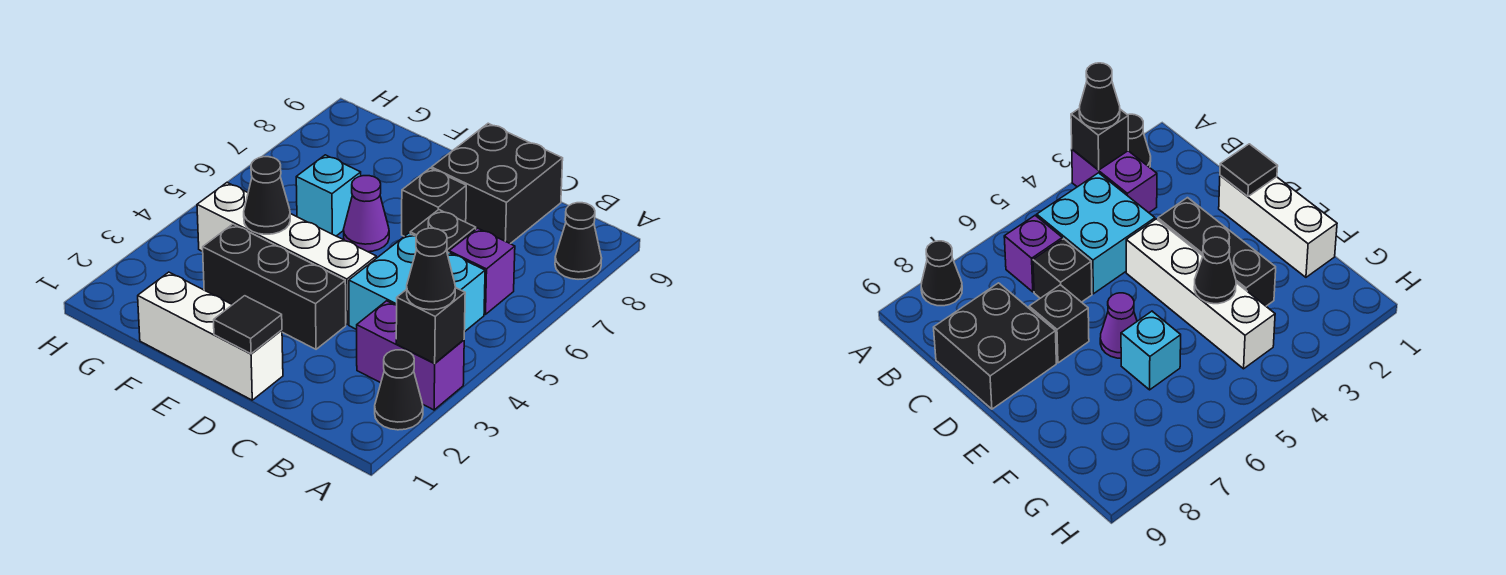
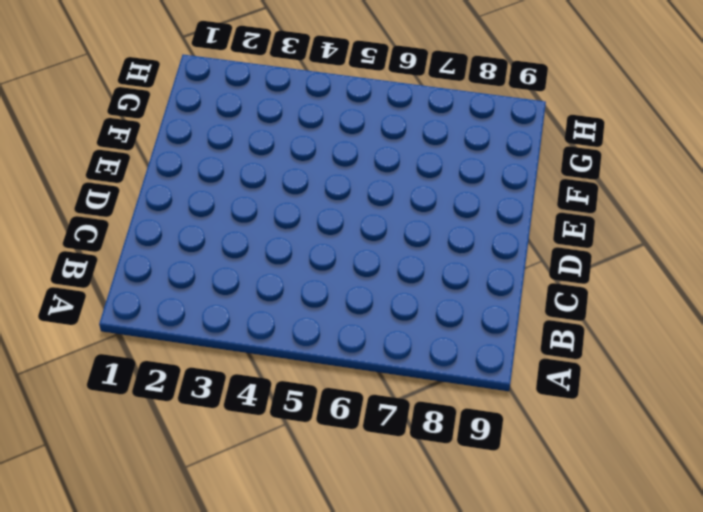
none -> black cone A2 level 1
none -> purple brick A3:B3 level 1
none -> black cone A8 level 1

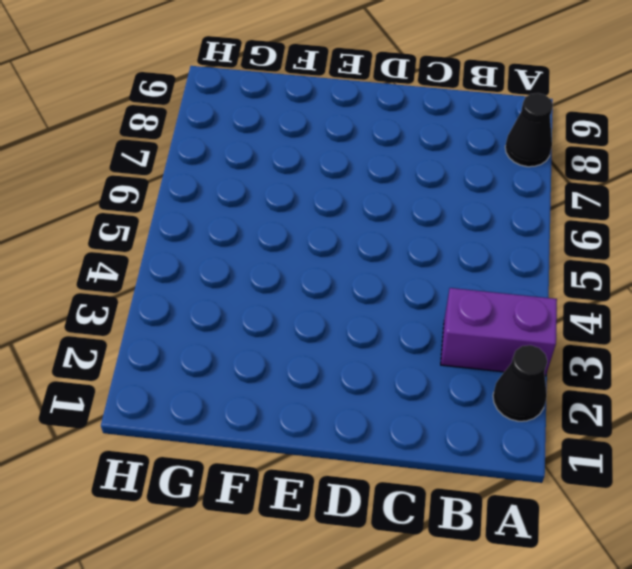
none -> cyan brick B4:C5 level 1
none -> purple brick B6 level 1
none -> black brick C6 level 1

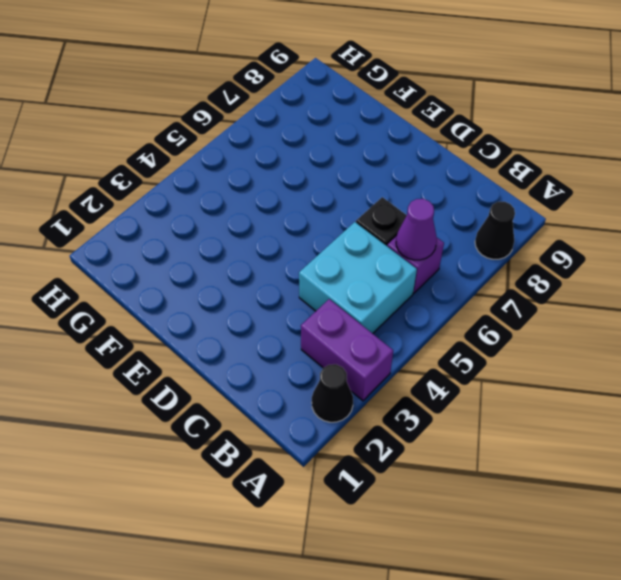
purple cone B6 level 2 -> purple cone E6 level 1
none -> black brick C8:D9 level 1
none -> white brick D1:F1 level 1
none -> black brick D3:F3 level 1

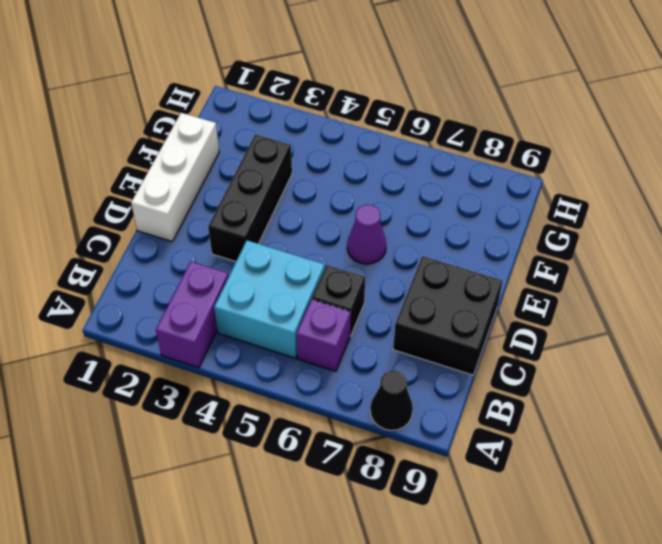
none -> black cone A2 level 1
none -> white brick D4:G4 level 1
none -> black brick D7 level 1

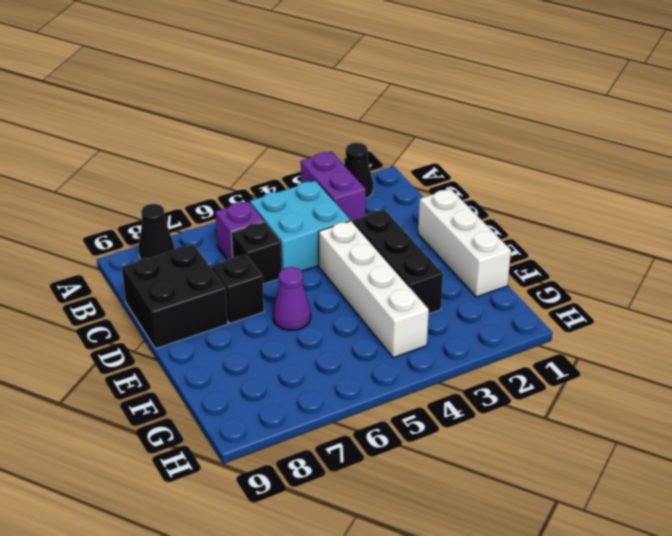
none -> cyan brick F6 level 1
none -> black brick A3 level 2
none -> black tile D1 level 2

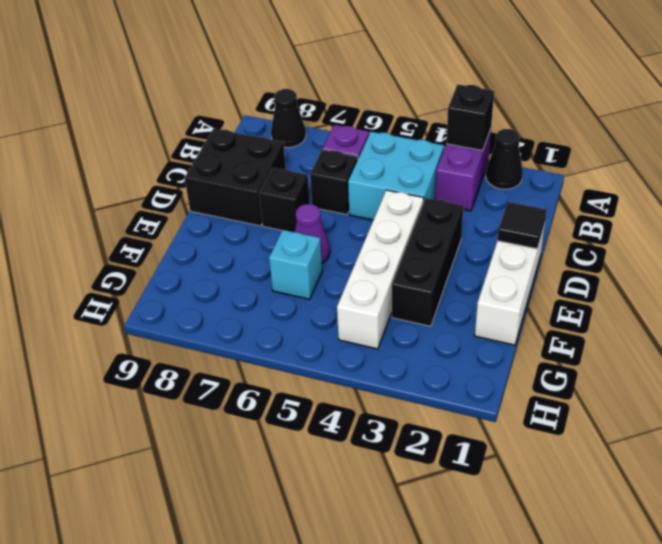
none -> black cone F4 level 2
none -> black cone A3 level 3

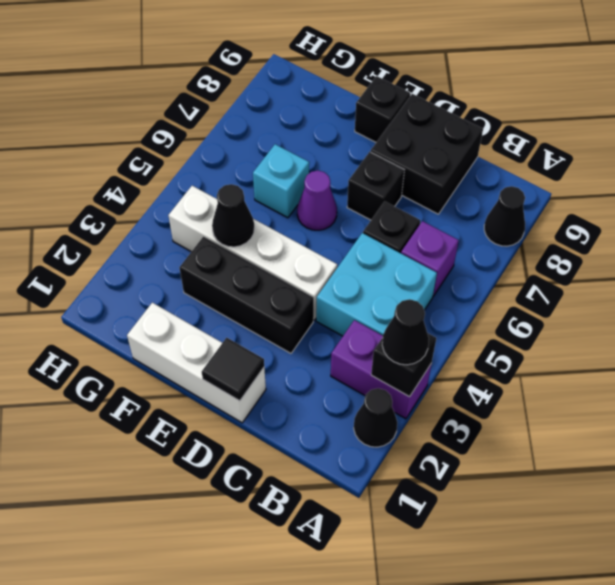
black brick E9 level 1 -> none

